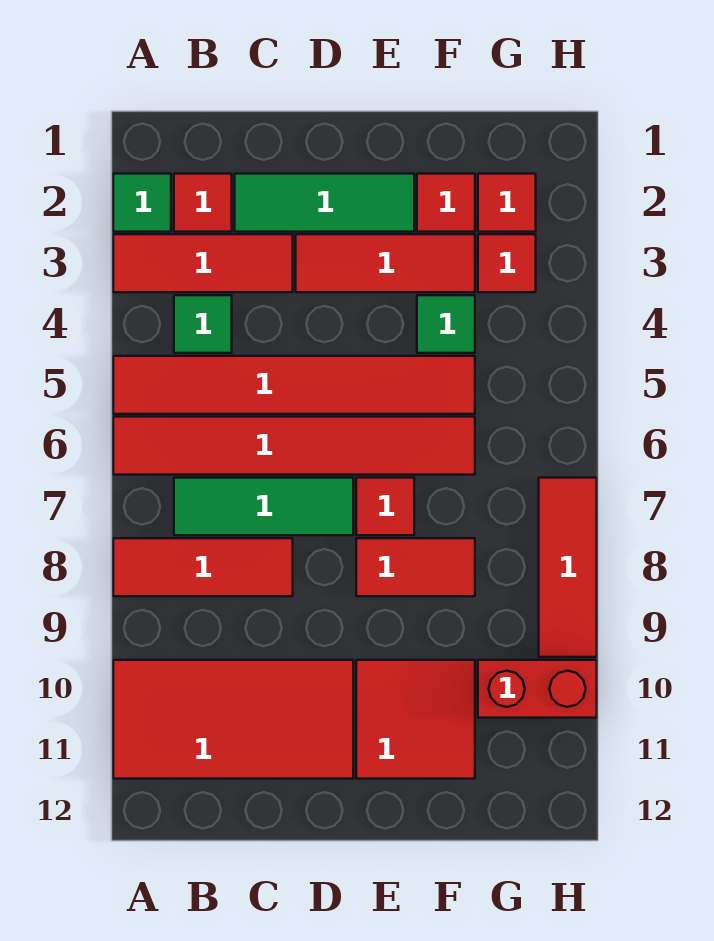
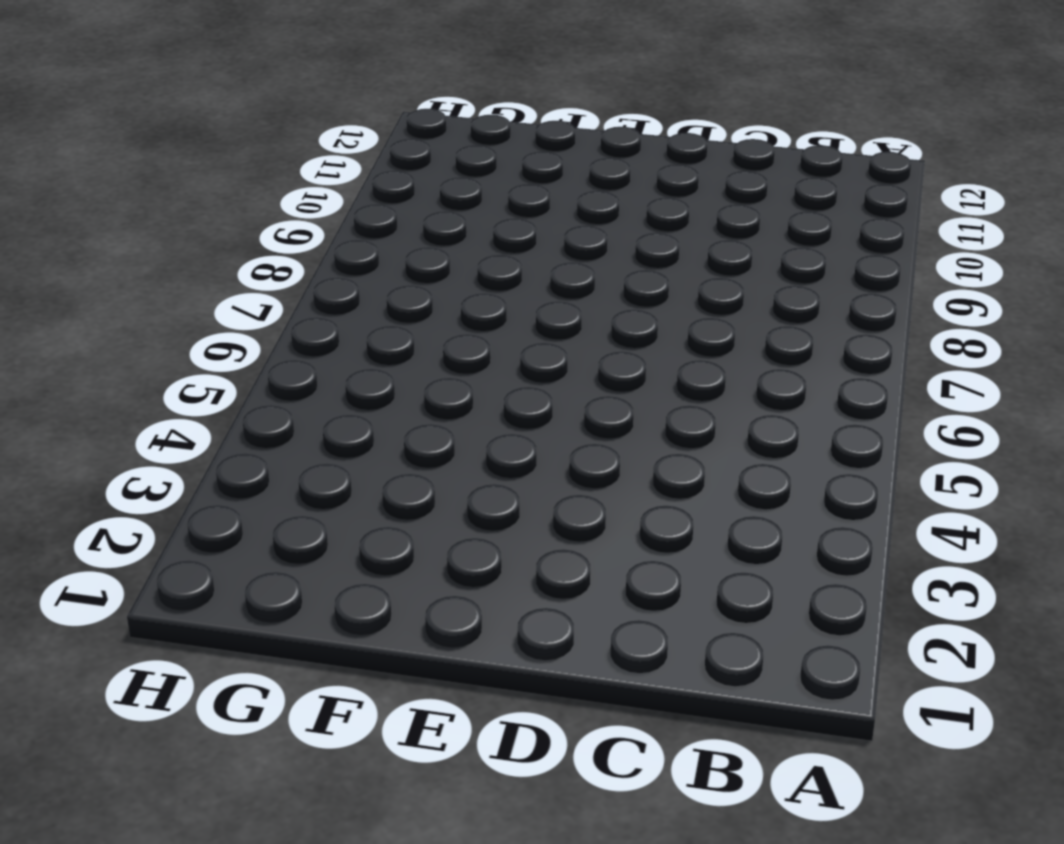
none -> green tile A2 level 1
none -> red tile A3:C3 level 1
none -> red tile A5:F5 level 1

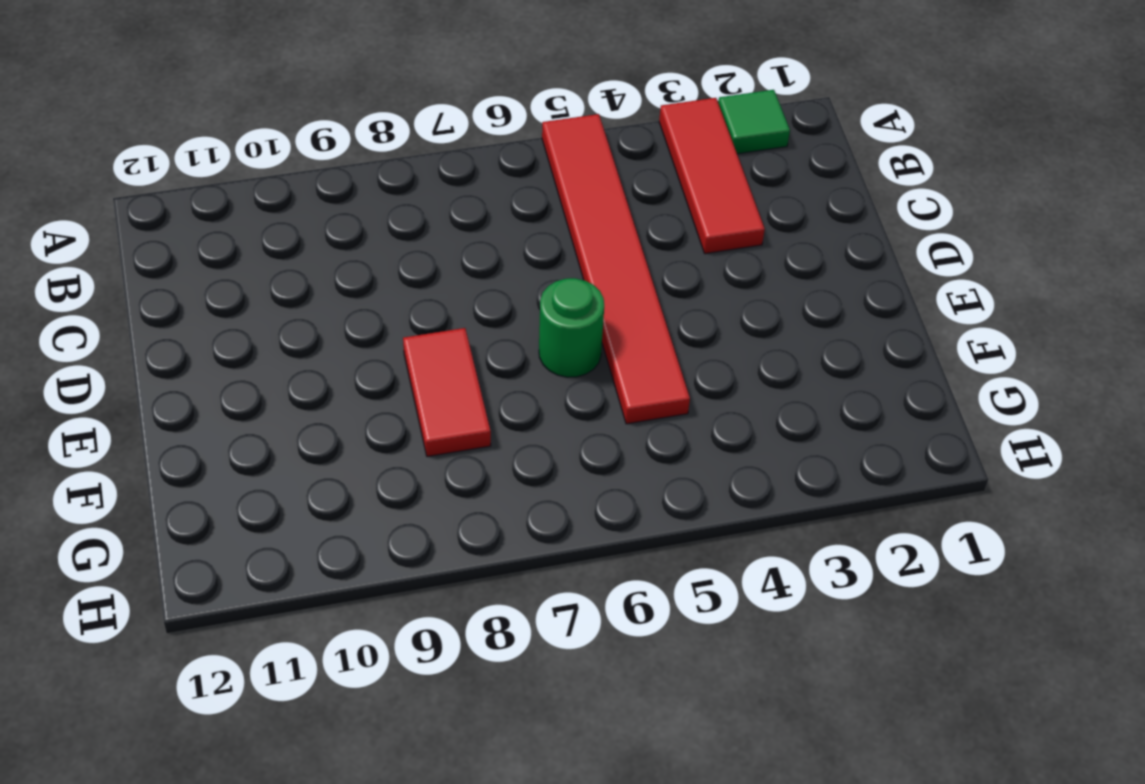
green round brick E6 level 1 -> red tile A6:F6 level 1
none -> red tile A8:C8 level 1
none -> red tile A10:D11 level 1
none -> red tile B2 level 1

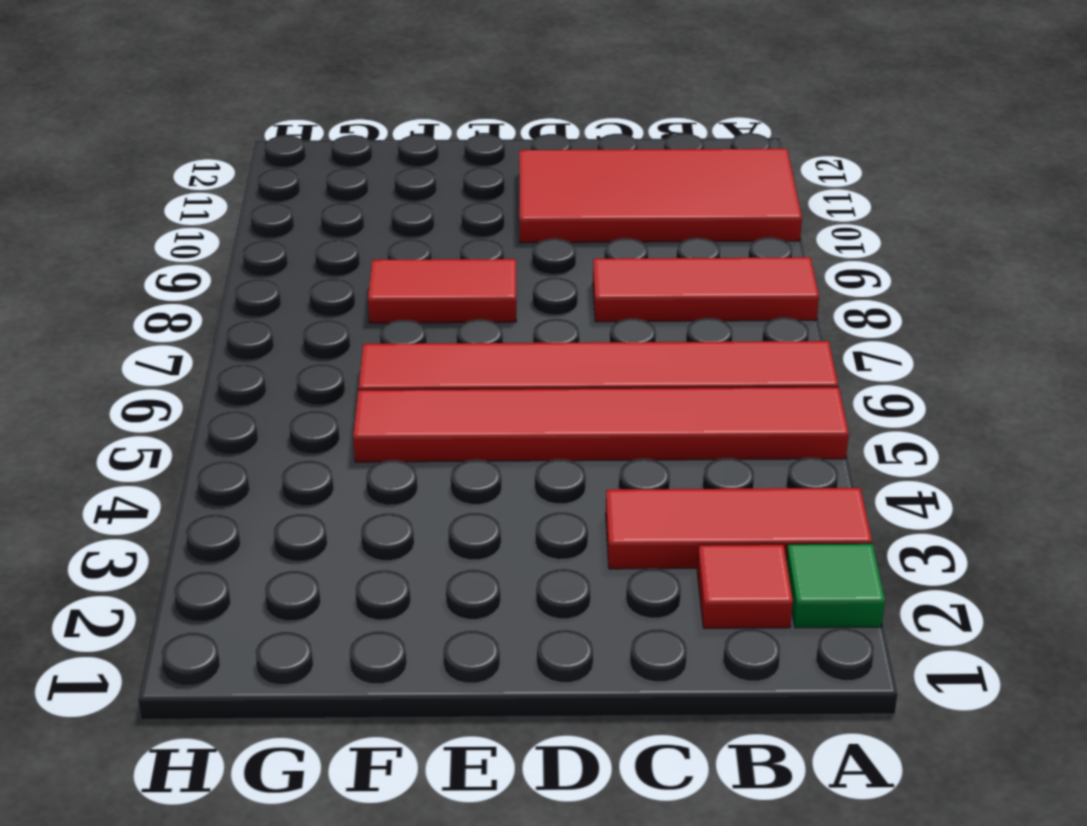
none -> green tile B4 level 1
none -> green tile B7:D7 level 1
none -> green tile C2:E2 level 1

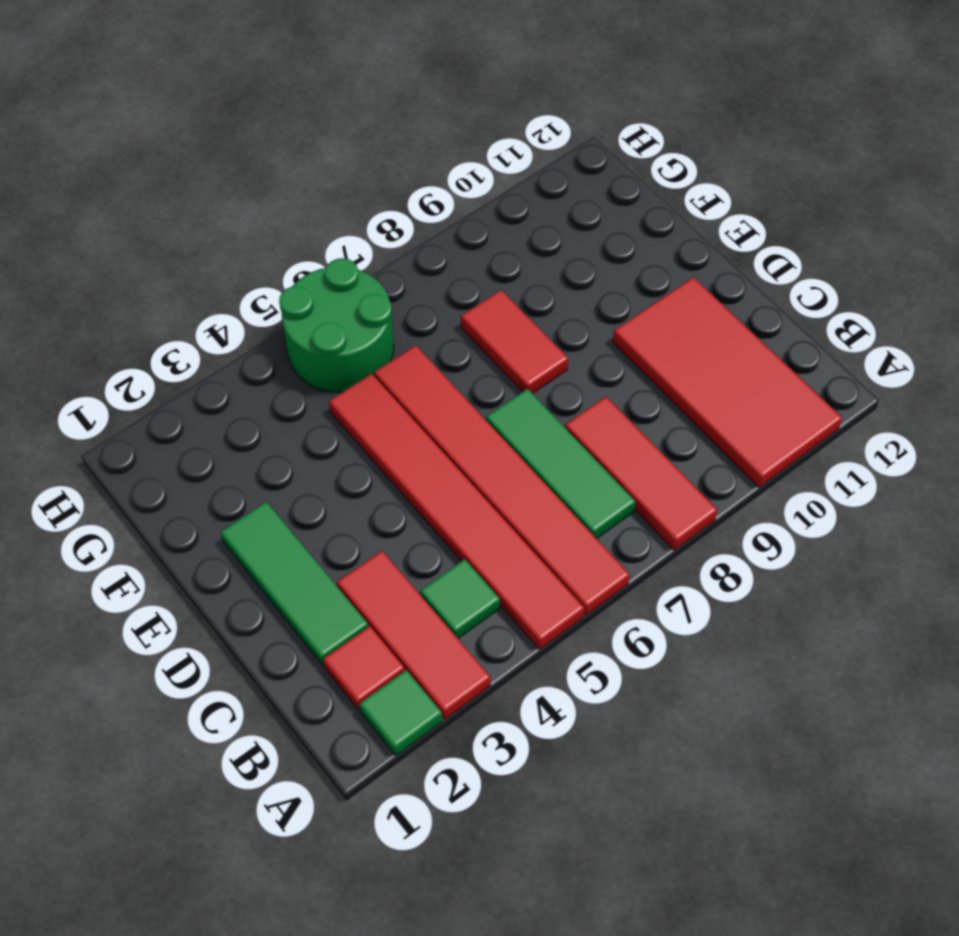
green round brick G5:H6 level 1 -> none
none -> red tile D3:F3 level 1
none -> red tile E7 level 1
none -> red tile E10:F11 level 1

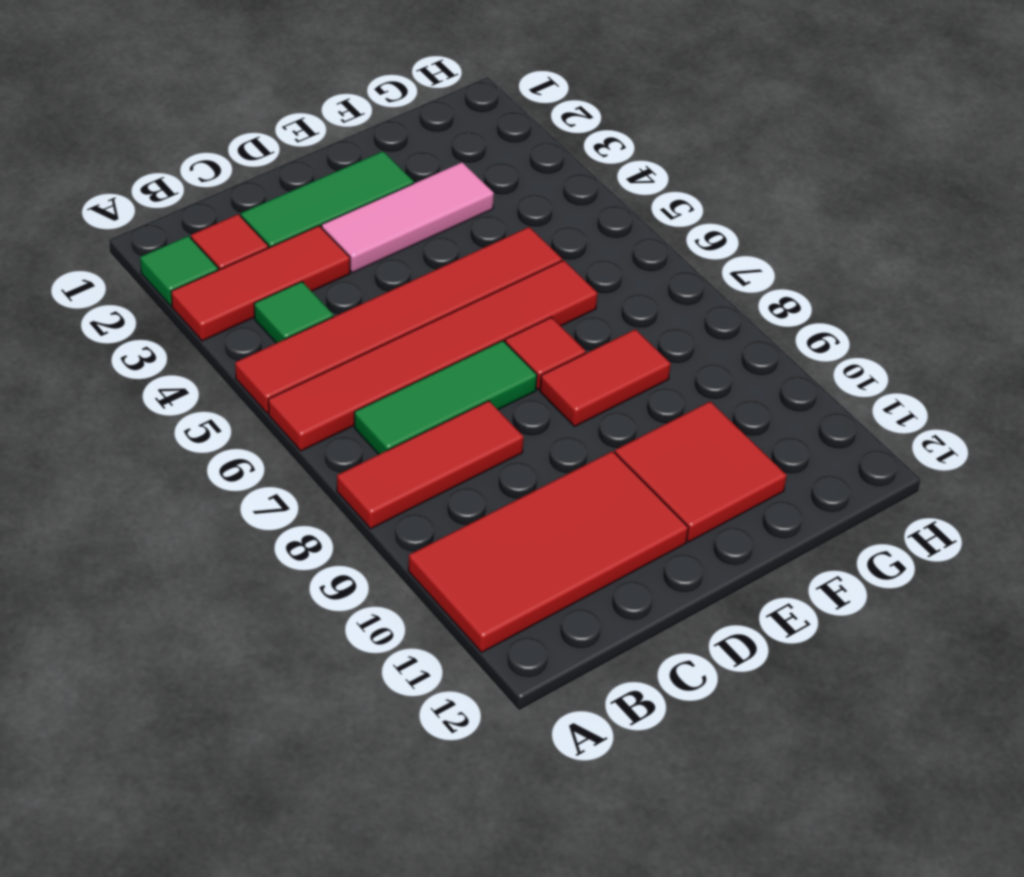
pink tile D3:F3 level 1 -> red tile D3:F3 level 1
none -> red tile F2 level 1
none -> green tile F4 level 1
none -> red tile G2 level 1

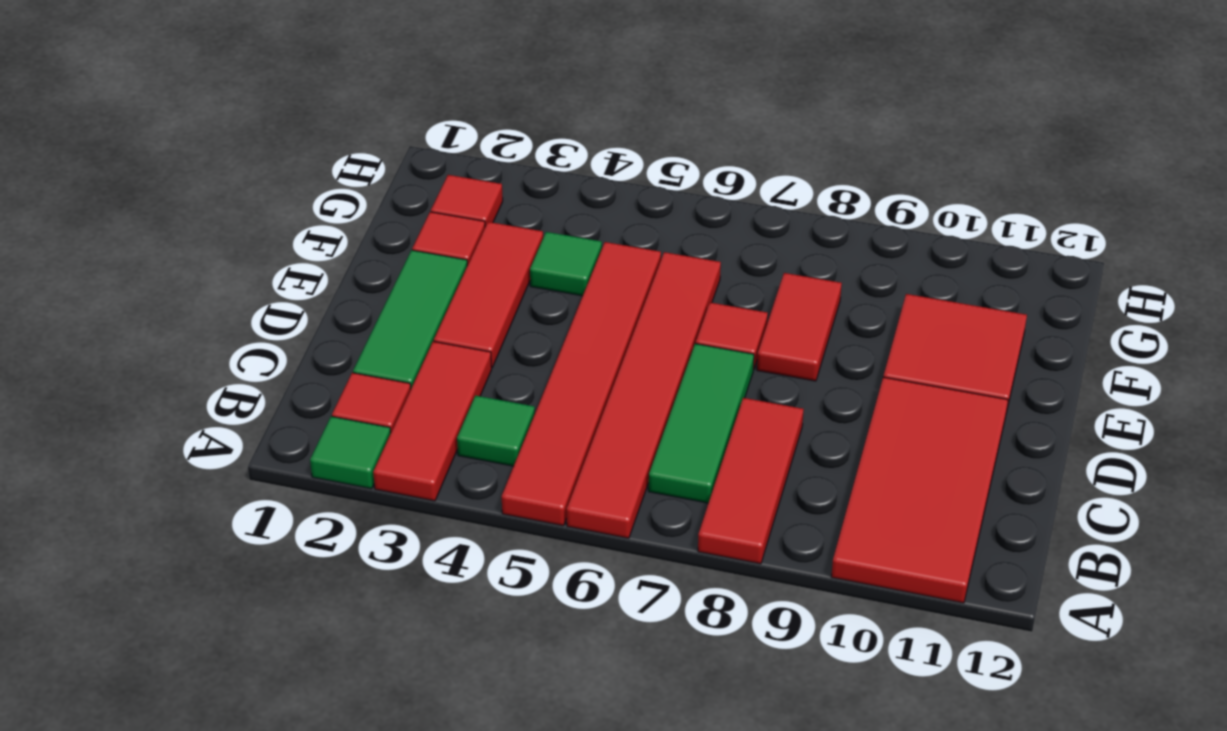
none -> red tile G3 level 1
none -> red brick G10:H10 level 1
none -> red tile H7:H9 level 1

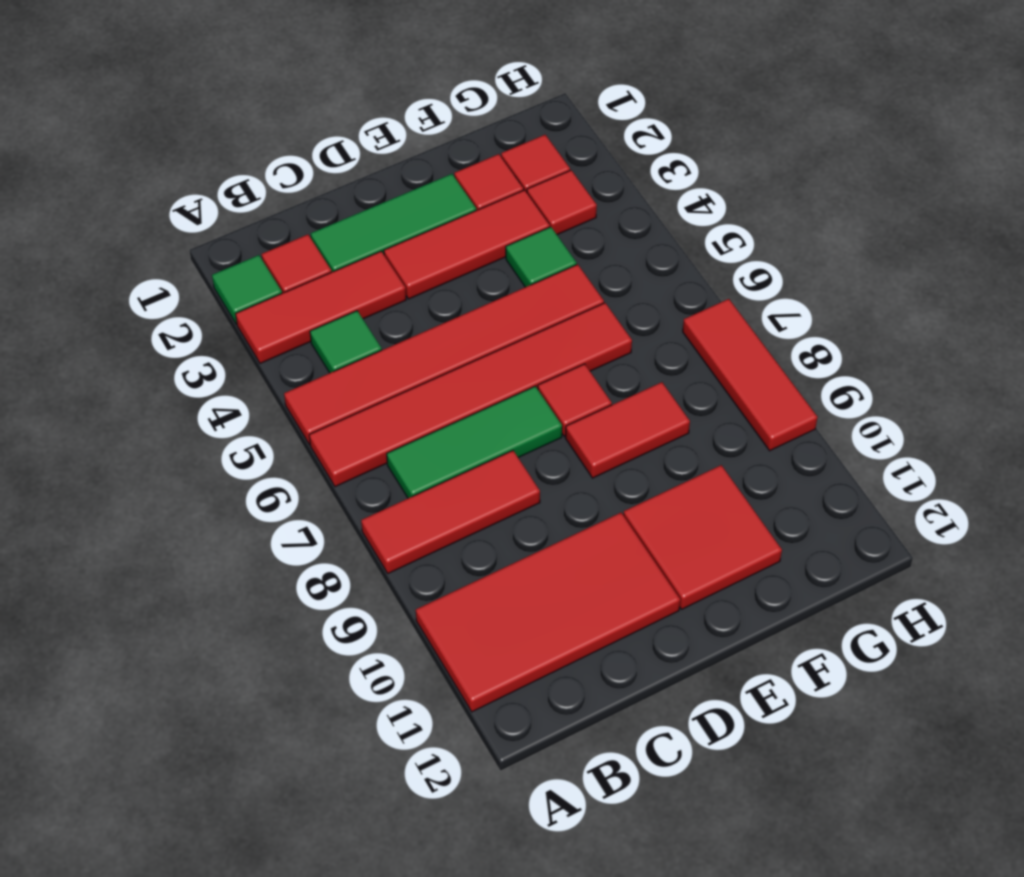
none -> red brick G10:H10 level 1

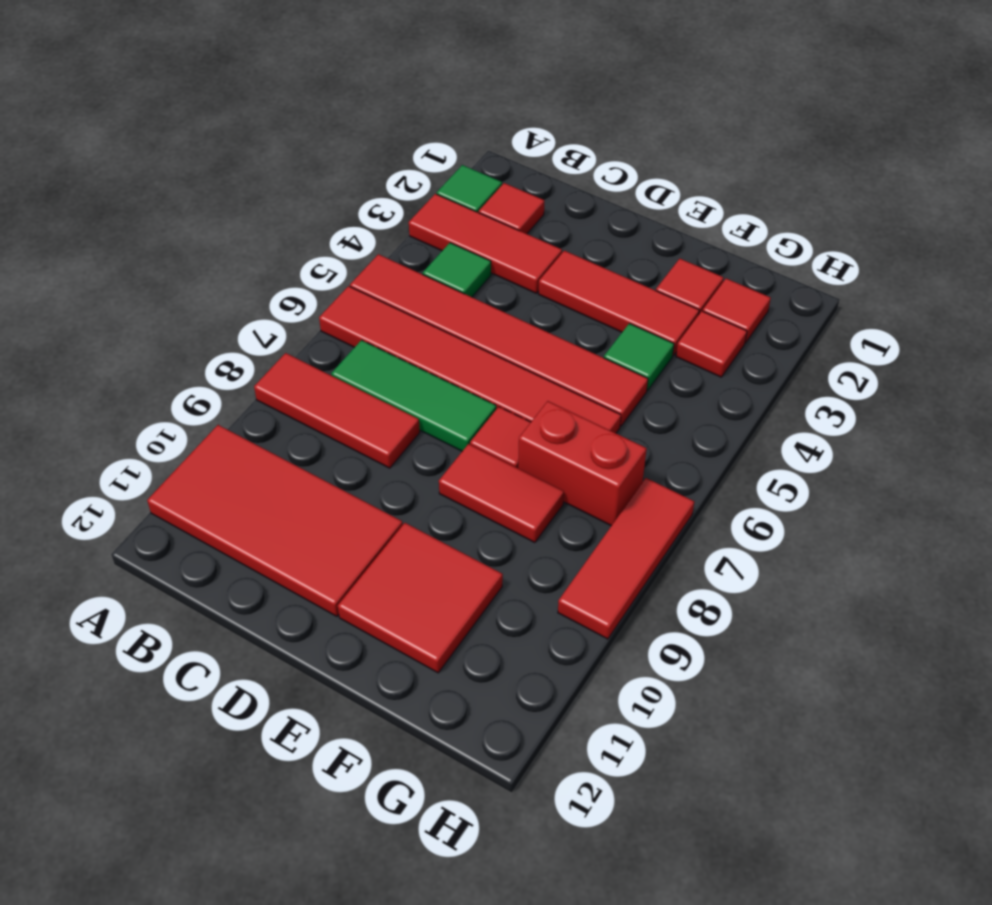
red brick F7:G7 level 1 -> red brick G10:H10 level 1
none -> green tile C2:E2 level 1

